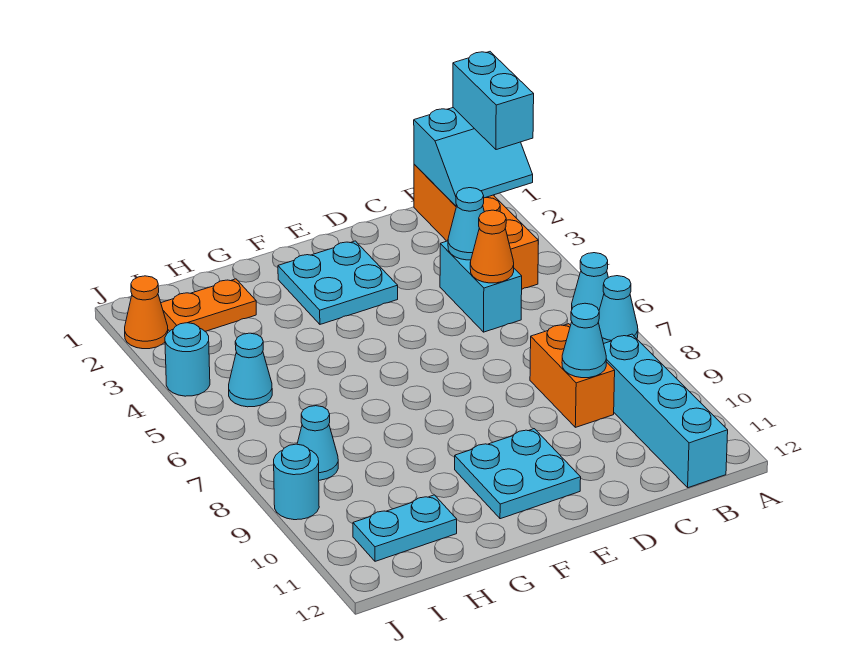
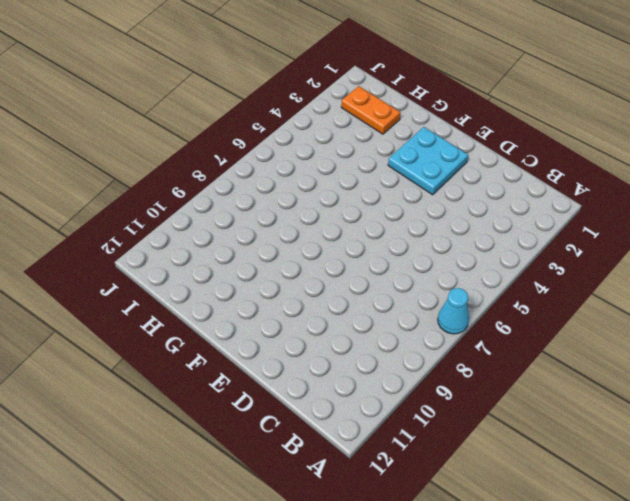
none -> cyan cone A6 level 1
none -> orange brick B1:B4 level 1
none -> cyan brick B9:B12 level 1

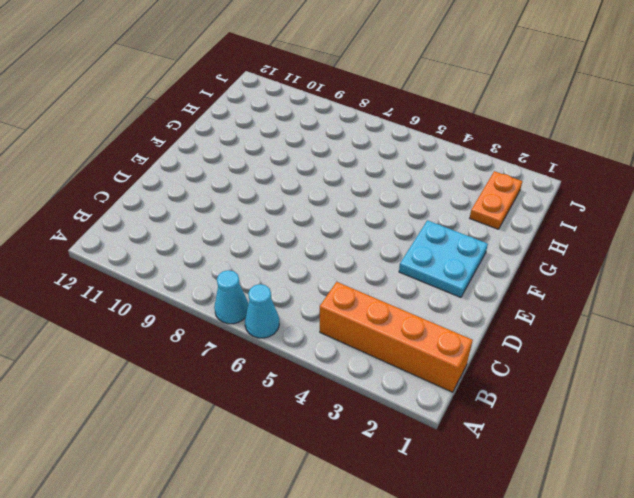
none -> cyan brick B9:B12 level 1
none -> cyan brick C4:C5 level 1
none -> orange brick C8:C9 level 1

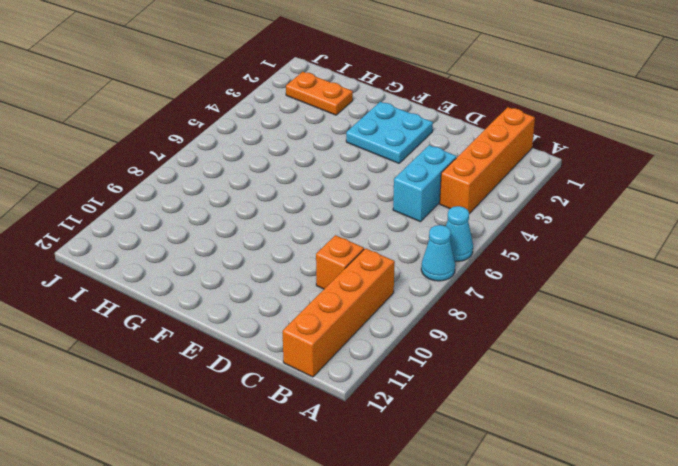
orange brick B9:B12 level 1 -> cyan brick B9:B12 level 1
orange brick C9 level 1 -> orange brick C8:C9 level 1
none -> cyan plate E10:F11 level 1
none -> cyan plate H11:I11 level 1
none -> cyan cone I5 level 1

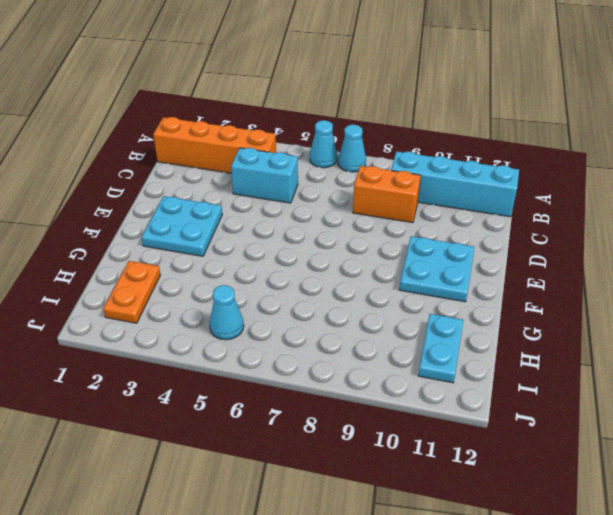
none -> cyan cone I8 level 1
none -> orange cone J2 level 1
none -> cyan round brick J4 level 1

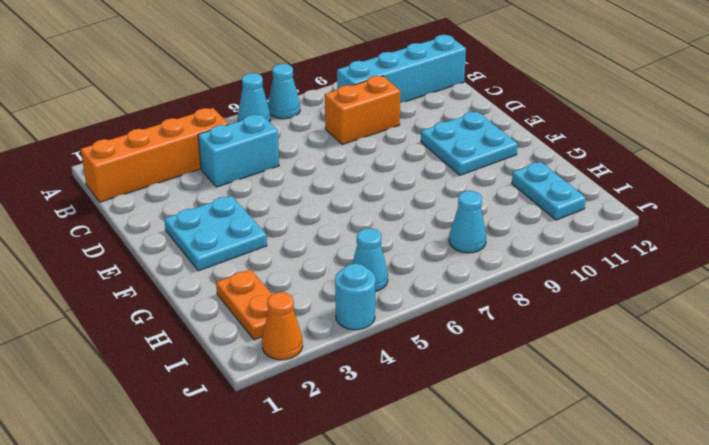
none -> cyan round brick J9 level 1
none -> cyan slope A1:B2 level 2 top 1
none -> cyan cone C4 level 2

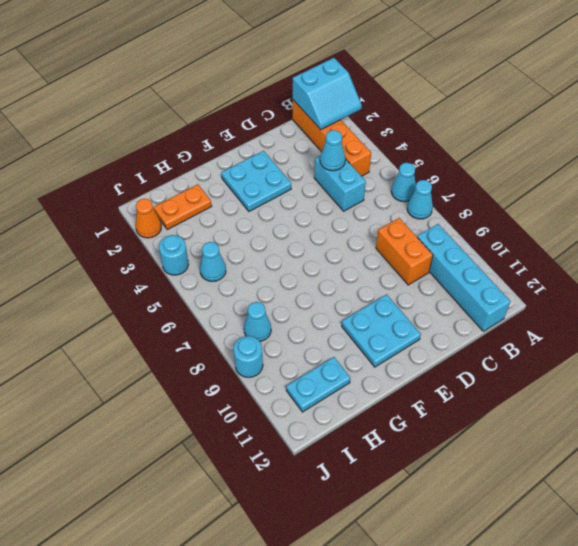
none -> orange cone C5 level 2
none -> cyan cone C9 level 2
none -> cyan brick A1:A2 level 3

